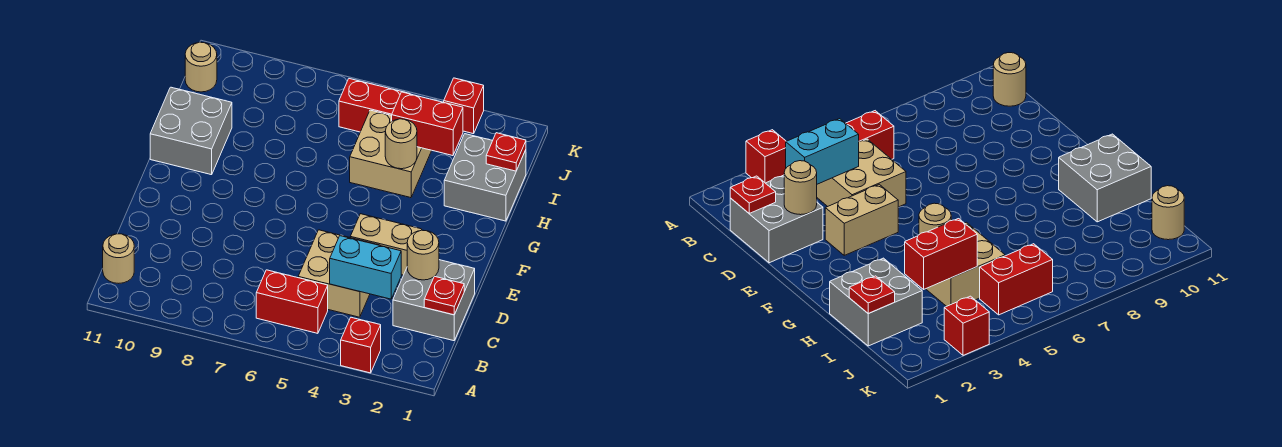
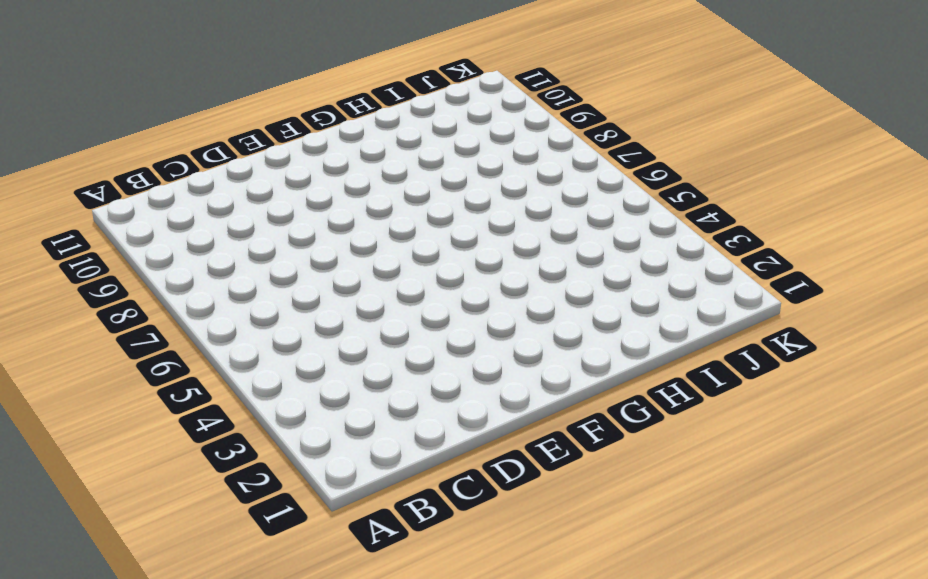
none -> red brick A3 level 1
none -> red brick B5:B6 level 1
none -> tan round brick B11 level 1

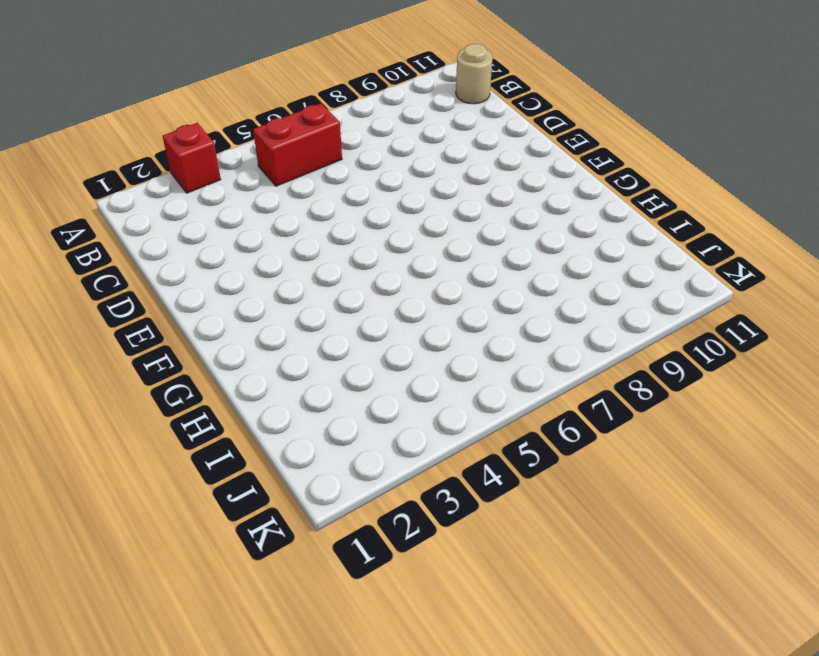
none -> grey brick C1:D2 level 1
none -> tan brick C4:D5 level 1
none -> tan brick E3:E4 level 1

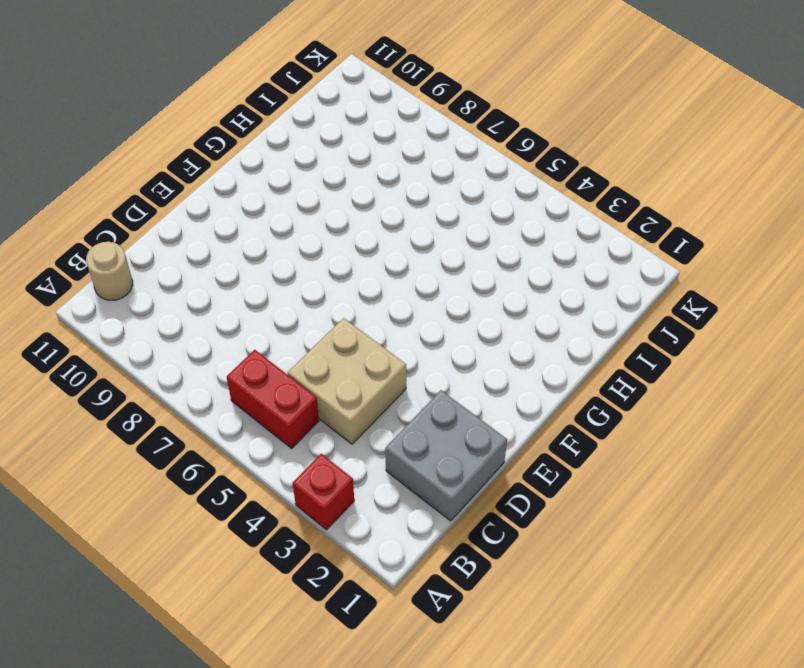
none -> tan brick E3:E4 level 1
none -> grey brick G10:H11 level 1
none -> grey brick H1:I2 level 1

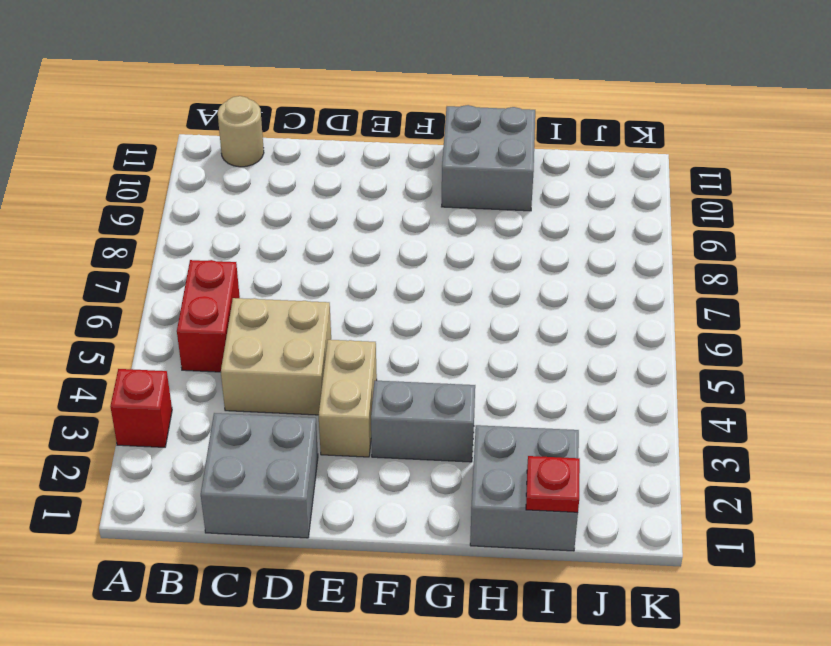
grey brick F3:G3 level 1 -> none
none -> tan brick H4:I5 level 1
none -> red brick J5:J6 level 1
none -> tan round brick J11 level 1

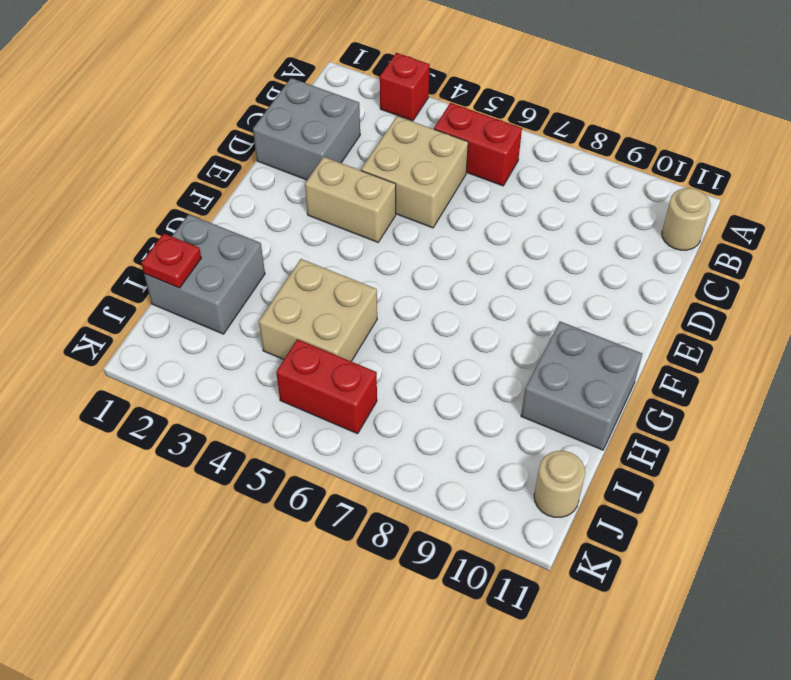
none -> red brick K3 level 1
none -> red plate C1 level 2
none -> cyan brick C3:C4 level 2

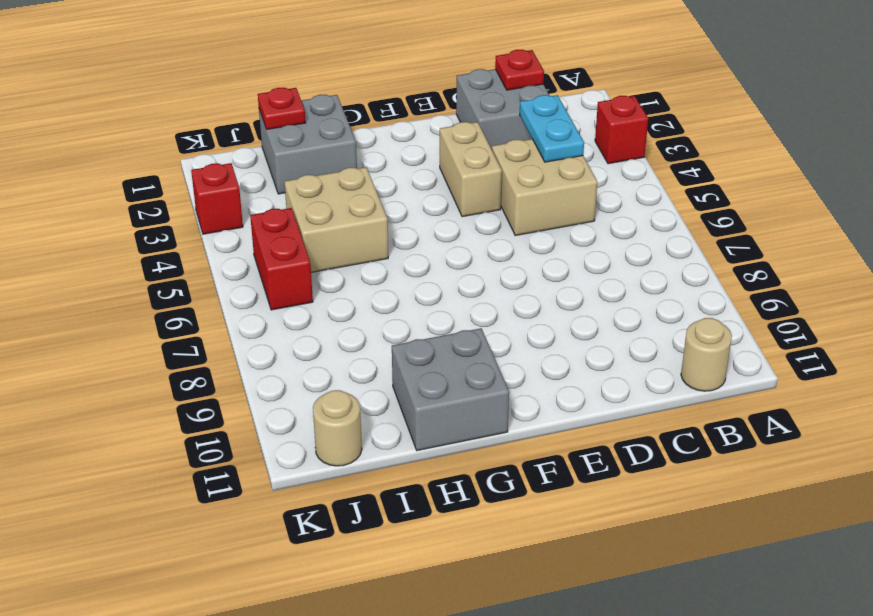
cyan plate C3:C4 level 2 -> cyan brick C3:C4 level 2
none -> red brick B5:B6 level 1
none -> tan round brick D2 level 2
none -> tan round brick H4 level 2

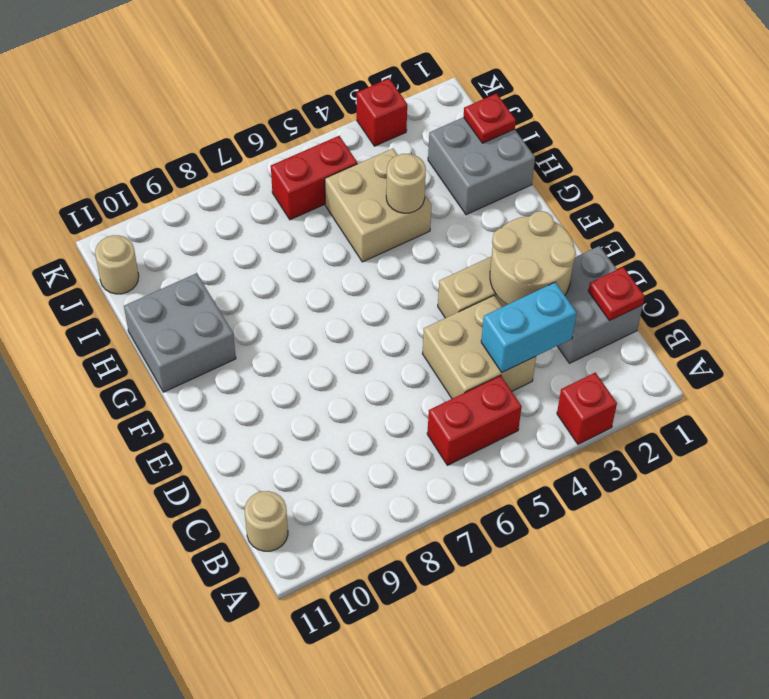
tan round brick D2:E3 level 2 -> tan round brick D2 level 2
none -> red brick I3:I4 level 2

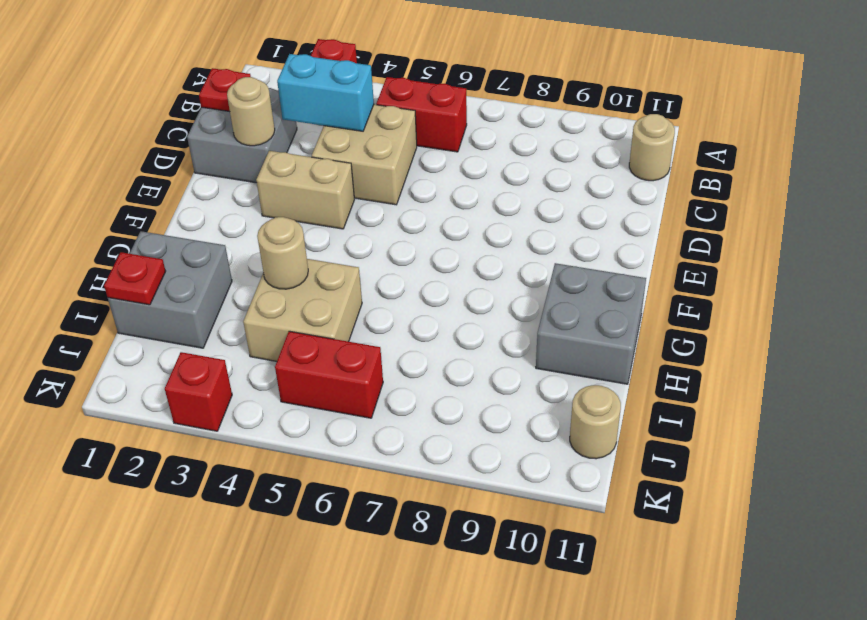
none -> red brick I3:I4 level 2

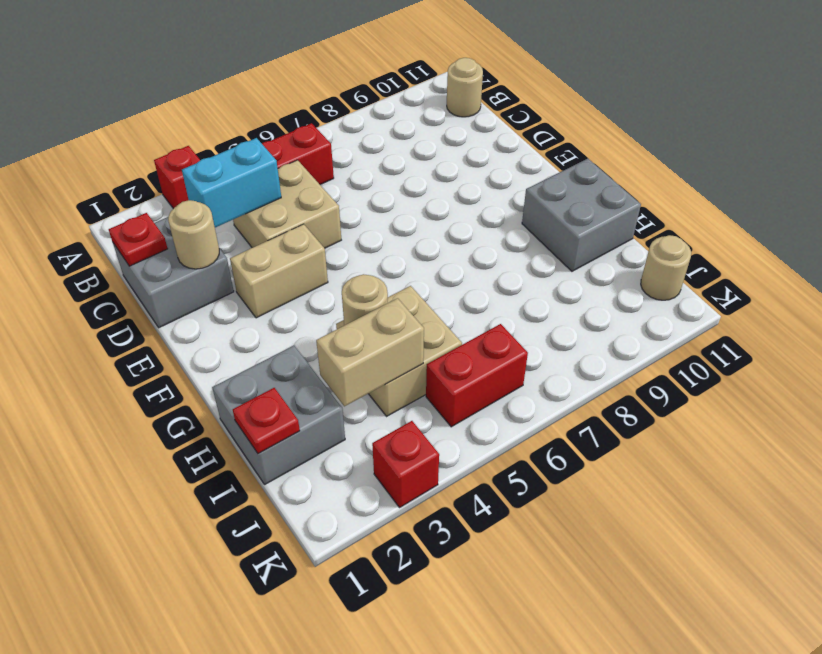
tan brick I3:I4 level 2 -> red brick I3:I4 level 2

